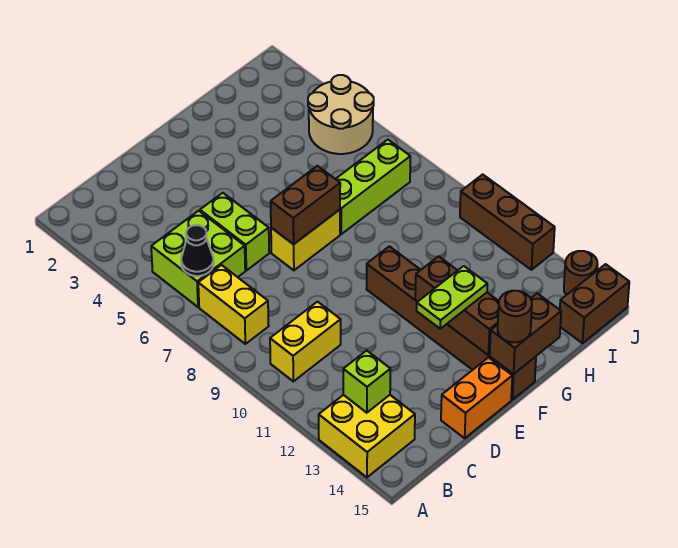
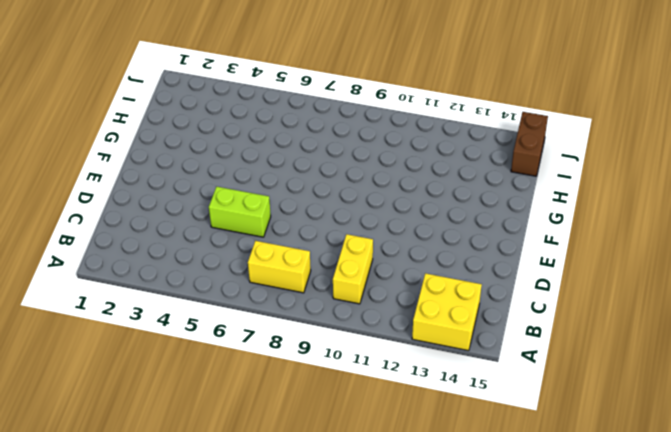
none -> lime brick B5:C6 level 1
none -> orange brick D15:E15 level 1
none -> yellow brick E7:F7 level 1

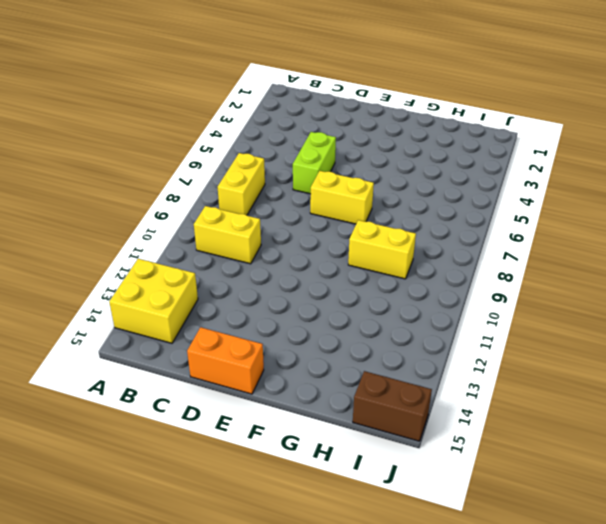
yellow brick G9:H9 level 1 -> none
none -> lime brick B5:C6 level 1
none -> brown brick F10:F15 level 1
none -> lime brick G7:I7 level 1

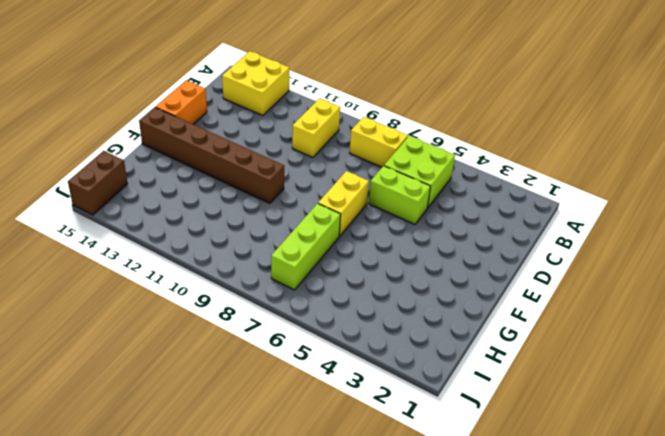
none -> tan round brick I4:J5 level 1
none -> brown brick J10:J12 level 1
none -> brown round brick J14 level 1

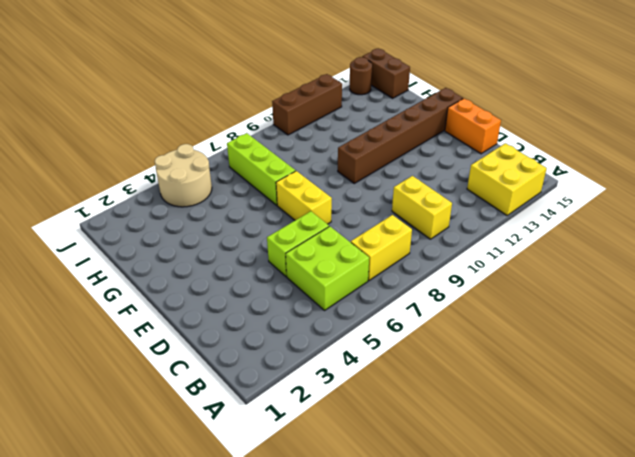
none -> black cone B6 level 2
none -> lime brick B13 level 2
none -> brown brick E7:F7 level 2

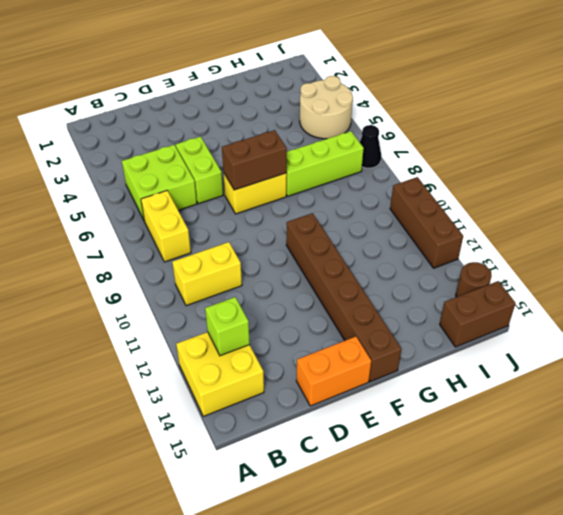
black cone J7 level 1 -> black cone B6 level 2
none -> brown brick F12:F14 level 2
none -> brown brick F15:G15 level 2
none -> lime plate E13:F13 level 3

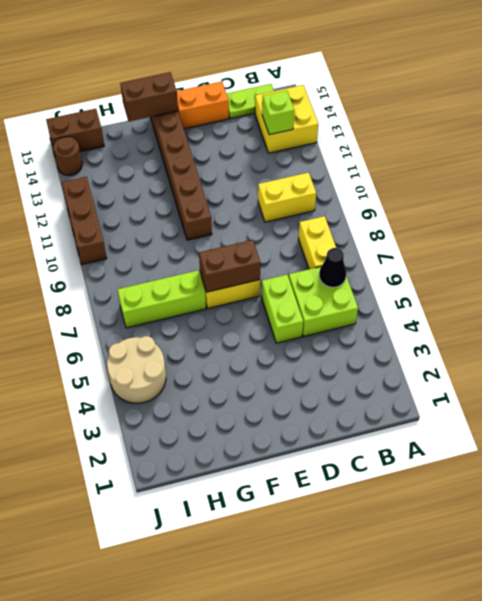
lime plate B15:C15 level 1 -> lime plate E13:F13 level 3
none -> brown brick F12:F14 level 2
none -> brown round brick F15 level 3

